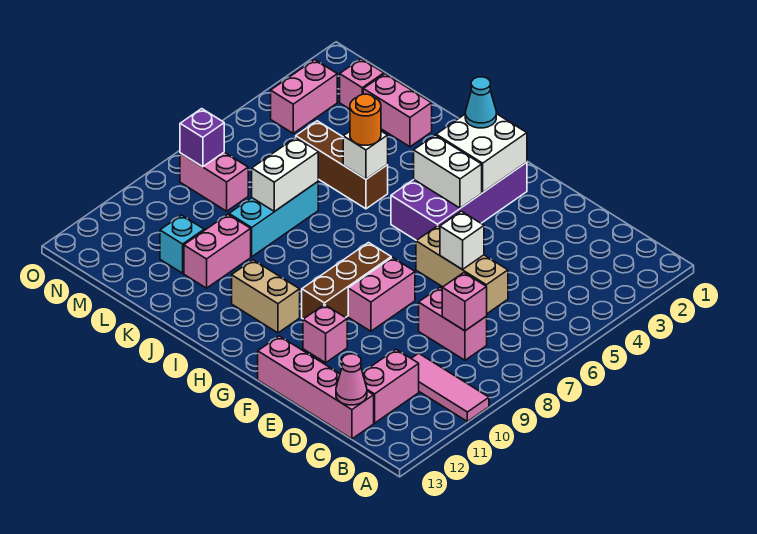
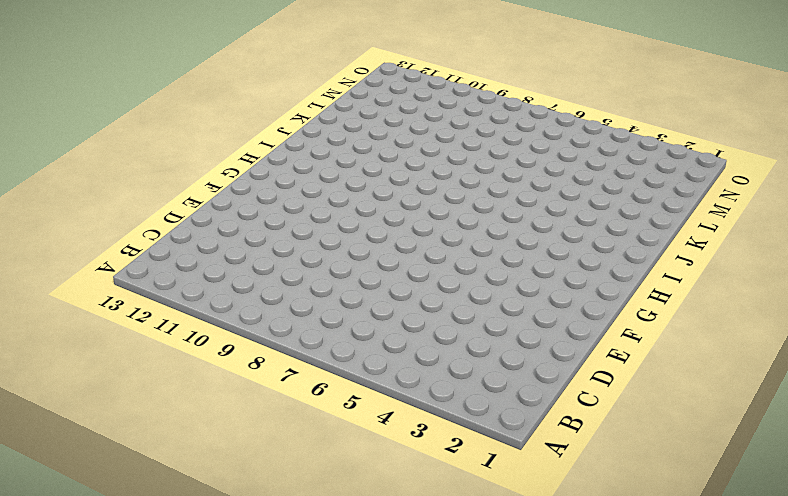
none -> pink tile A10:C10 level 1
none -> pink brick C8:D8 level 1
none -> pink brick C11:C12 level 1

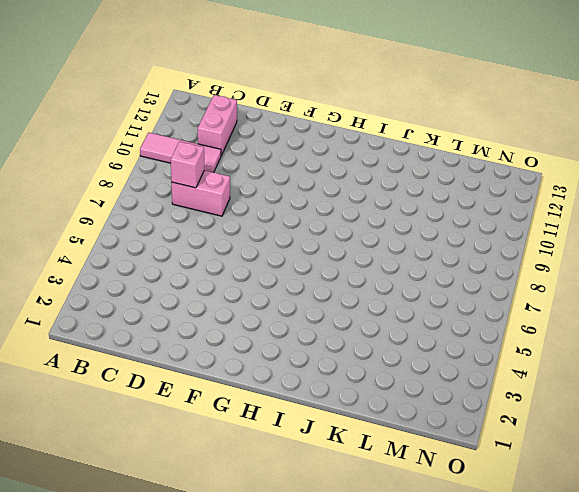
none -> pink brick C13:F13 level 1
none -> tan brick D6:F6 level 1
none -> pink brick F8:F9 level 1

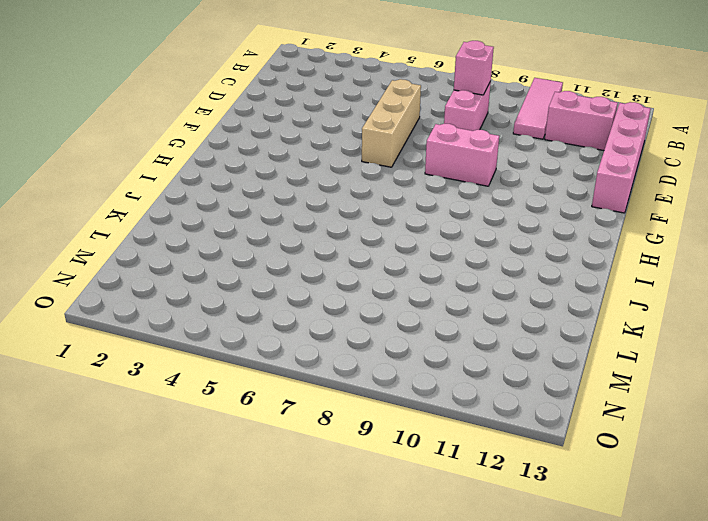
none -> pink brick F11 level 1
none -> purple brick G2:H5 level 1
none -> brown brick G8:G10 level 1

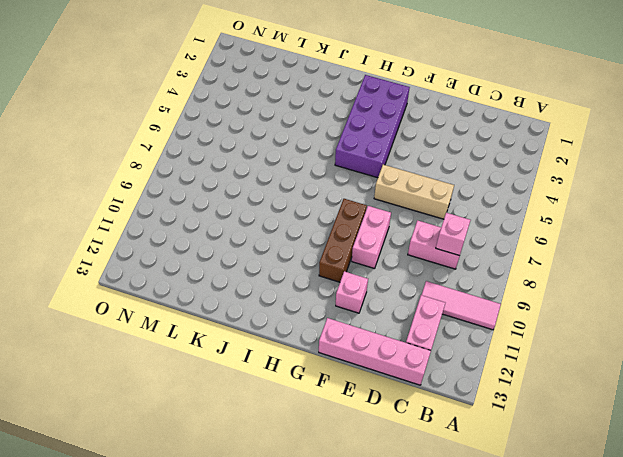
none -> tan brick H11:I11 level 1
none -> brown brick J5:L5 level 1
none -> pink brick K2:L2 level 1

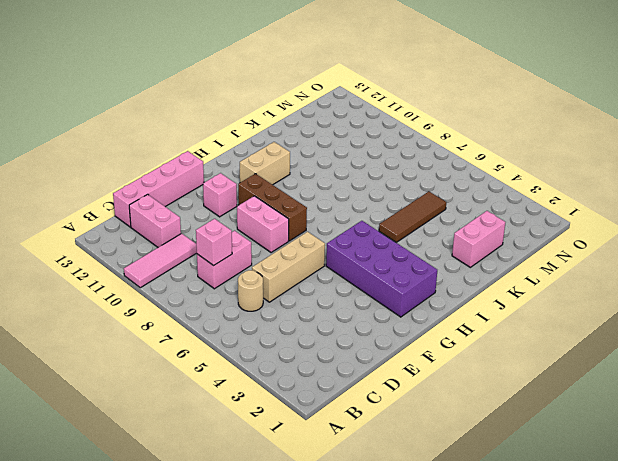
tan round brick C6 level 1 -> none
brown tile J5:L5 level 1 -> brown brick J5:L5 level 1
none -> cyan brick K7:K9 level 1
none -> pink brick K10:K11 level 1
none -> cyan brick L11 level 1

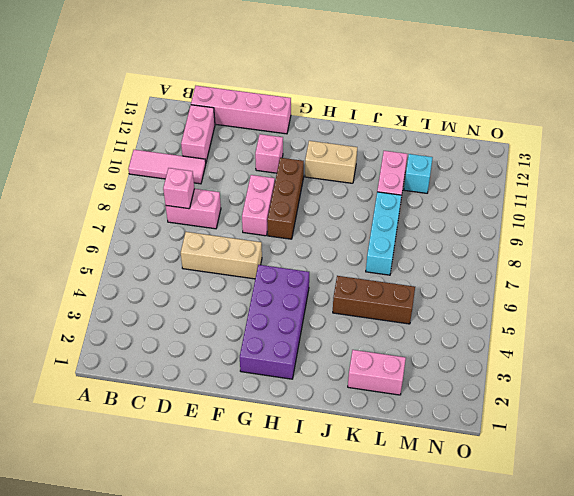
none -> pink brick M2 level 1
none -> pink brick M8:N8 level 1
none -> pink brick N3:N4 level 1

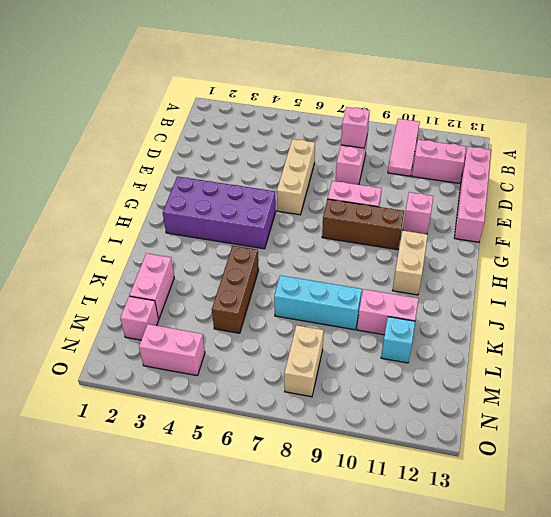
tan brick M8:N8 level 1 -> pink brick M8:N8 level 1
none -> pink cone C13 level 2
none -> white brick E6 level 2
none -> white brick G2:H3 level 2

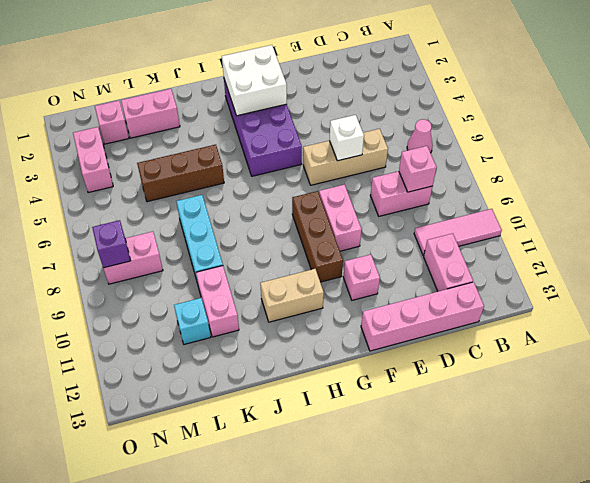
pink cone B6 level 1 -> pink cone C13 level 2
none -> white brick G4:H4 level 2
none -> white brick J5 level 2
none -> white brick K7:K8 level 2

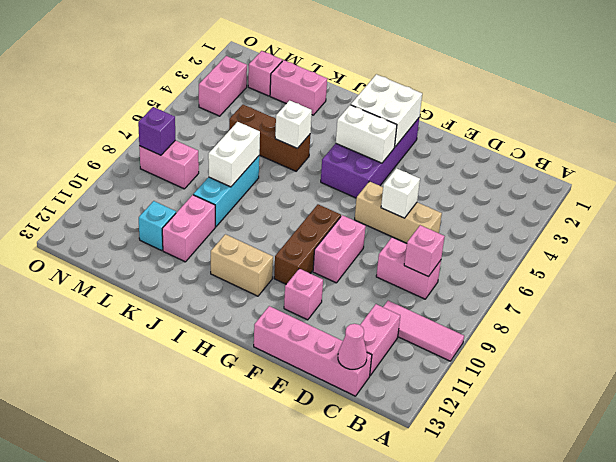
none -> cyan cone H2 level 3
none -> orange round brick J5 level 3

